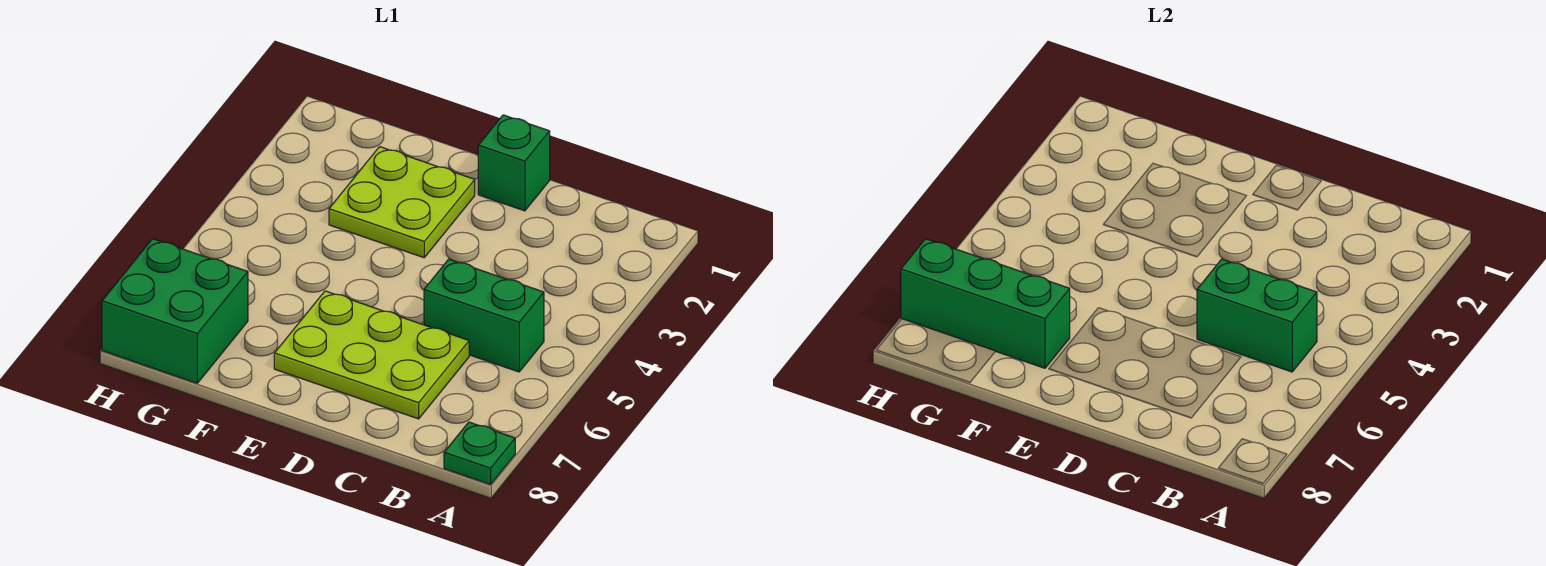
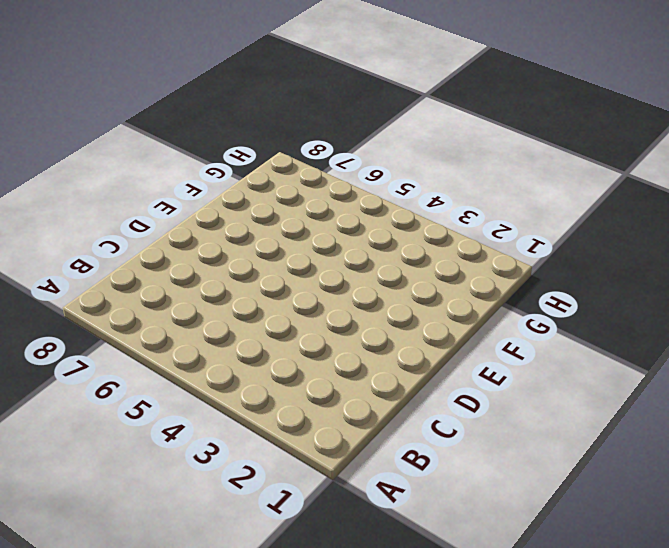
none -> green plate A8 level 1
none -> green brick B5:C5 level 1

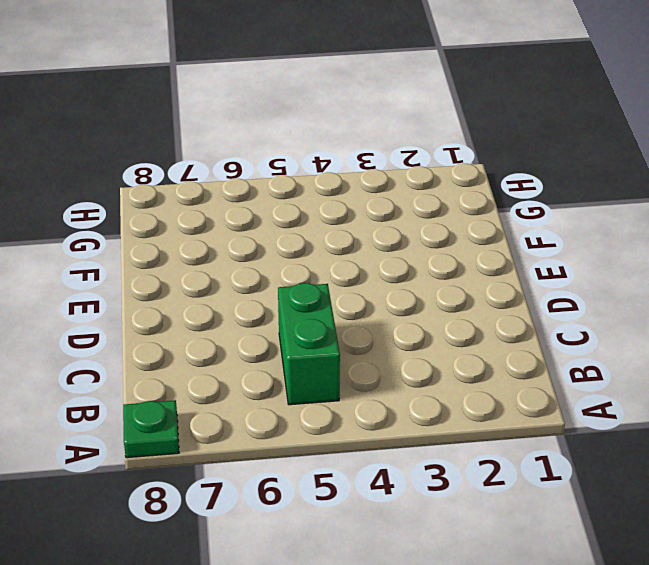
none -> lime plate C6:E7 level 1
none -> green brick D1 level 1

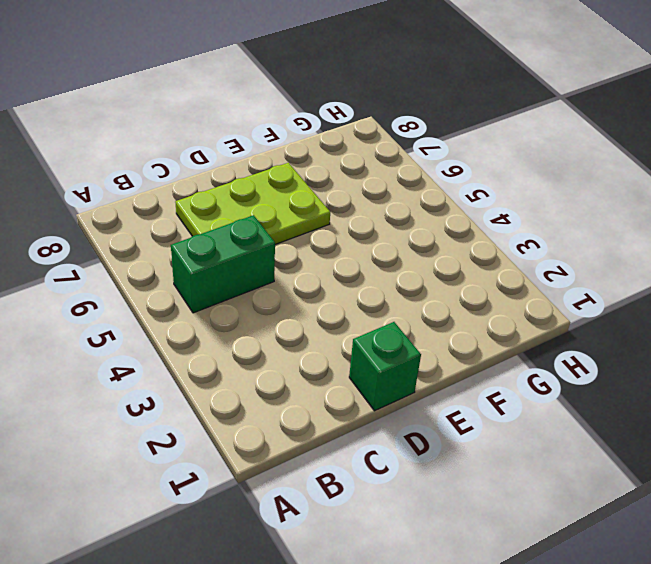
none -> green plate A8 level 1
none -> lime plate E2:F3 level 1

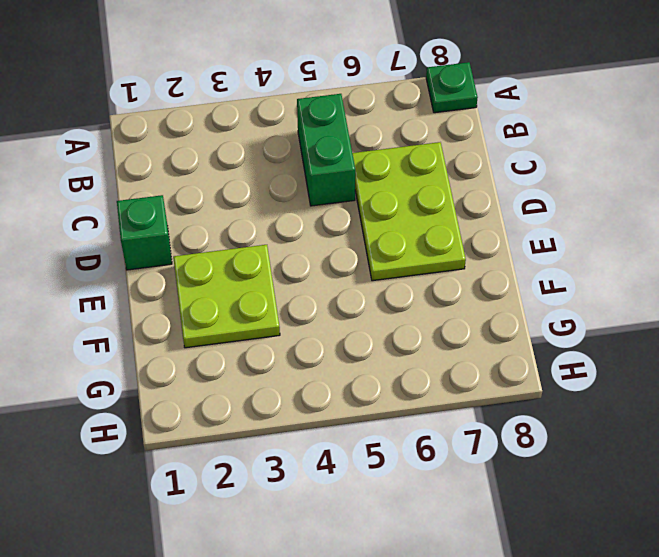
none -> green brick G7:H8 level 1
none -> green brick B5:C5 level 2

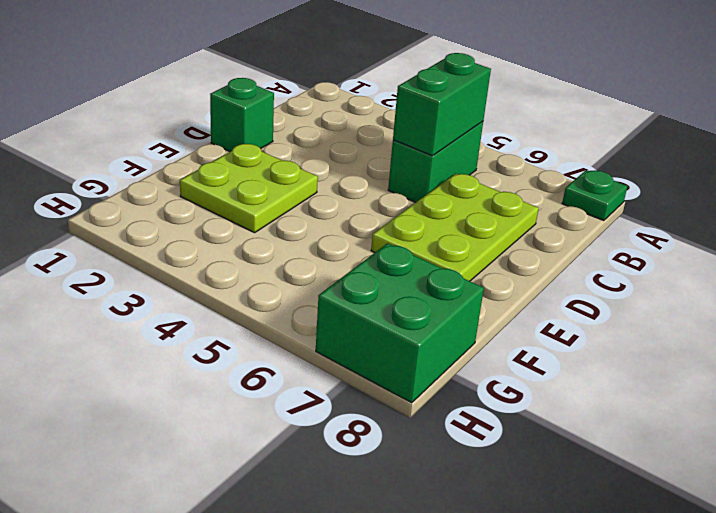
none -> green brick F7:H7 level 2

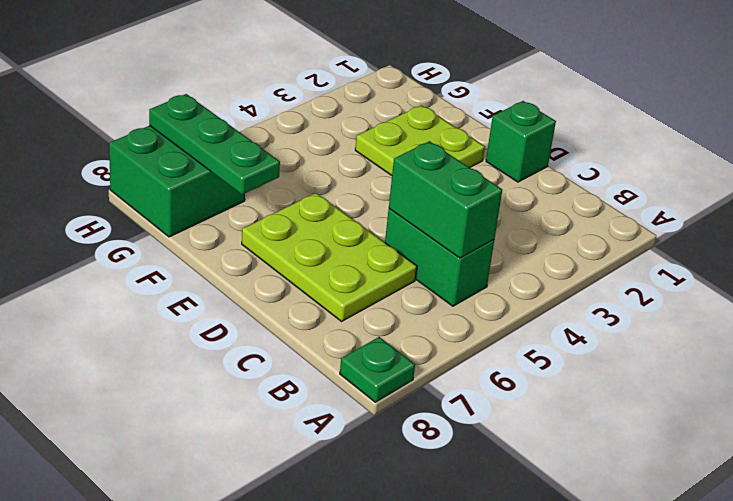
green plate F7:H7 level 2 -> green brick F7:H7 level 2

